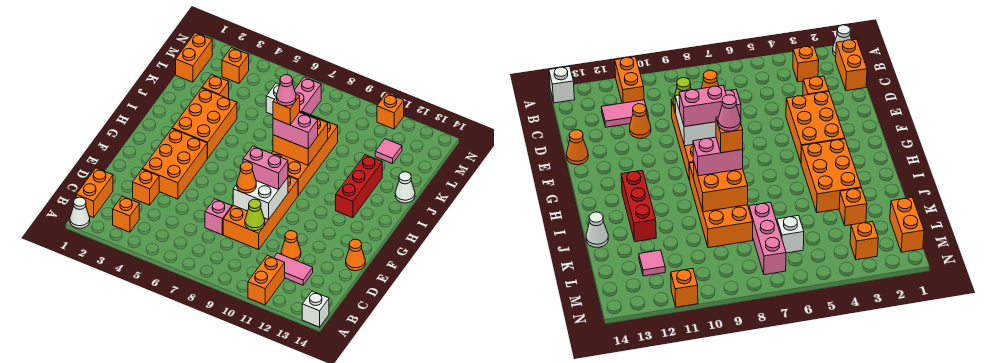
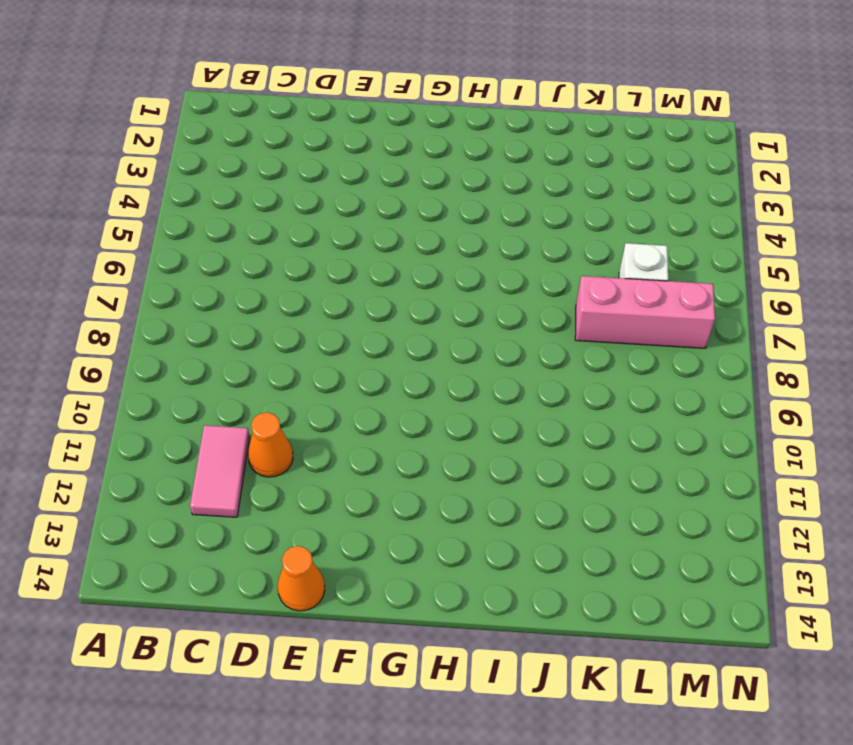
none -> white cone A1 level 1
none -> orange brick A11:B11 level 1
none -> white brick A14 level 1
none -> orange brick B1:C1 level 1

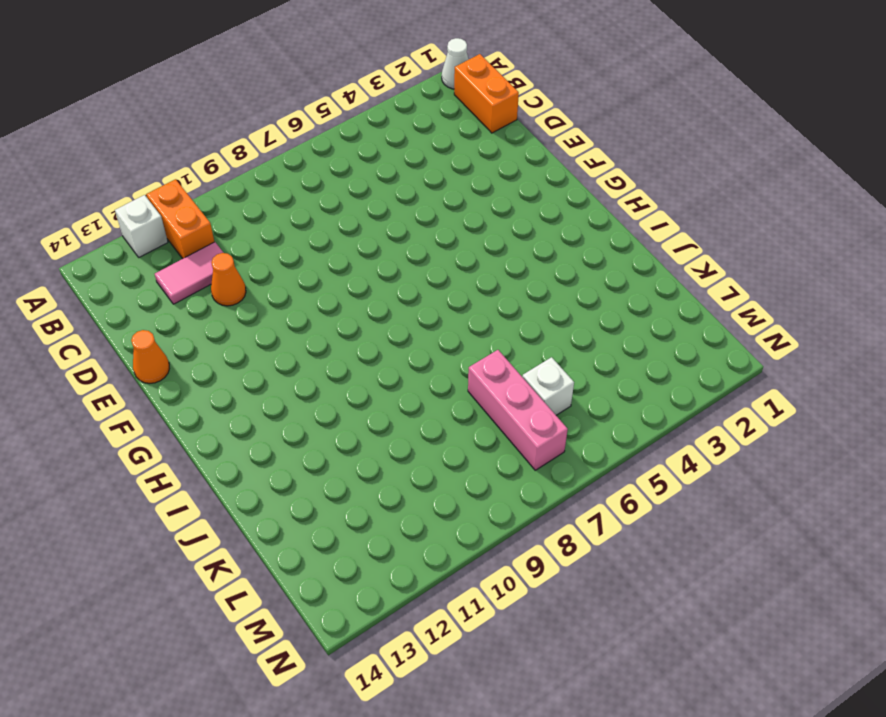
white brick A12 level 1 -> white brick A14 level 1
none -> orange brick B3 level 1
none -> orange brick D3 level 1
none -> pink brick D7 level 1
none -> orange brick D8:G9 level 1

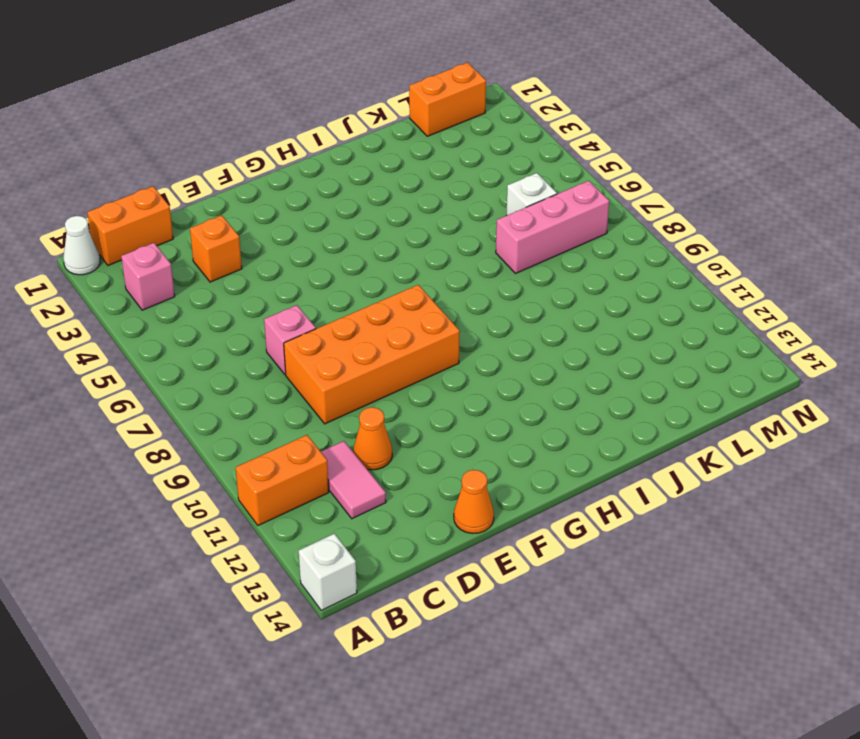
pink brick B3 level 1 -> orange brick B3 level 1
none -> orange brick E3:G4 level 1
none -> orange brick H3:J4 level 1
none -> orange brick H8:K9 level 1
none -> red brick H12:J12 level 1

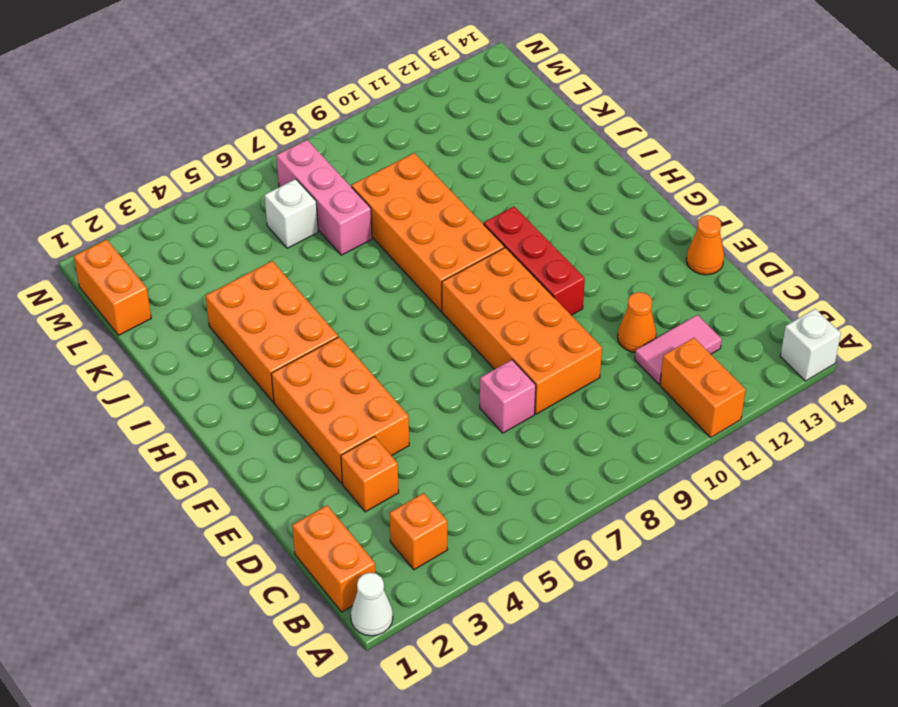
red brick F10:H10 level 1 -> red brick H12:J12 level 1
none -> white cone J14 level 1
none -> orange brick K3 level 1
none -> pink tile L12 level 1
none -> orange brick M3 level 1

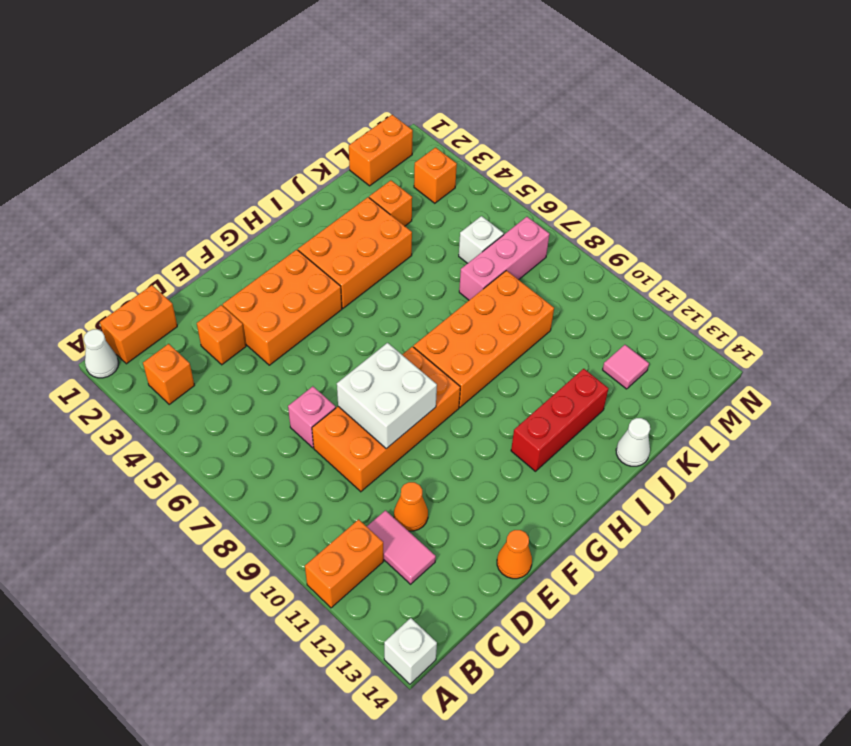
none -> orange brick N11 level 1
none -> lime cone D9 level 2
none -> orange brick I8:J9 level 2
none -> orange cone E8 level 3

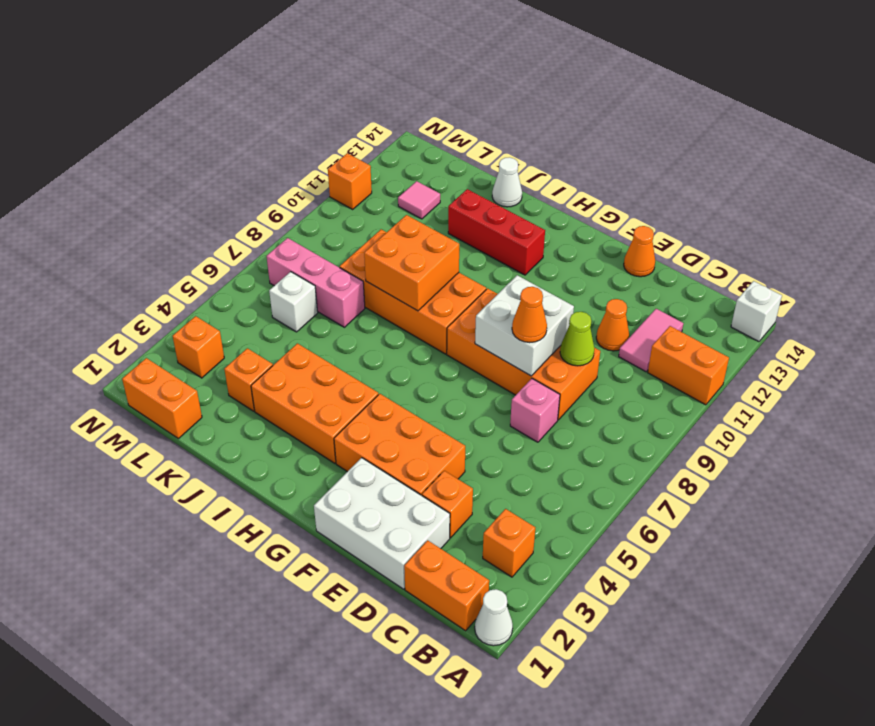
white brick D1:F2 level 1 -> none
none -> pink brick F8:F9 level 3
none -> pink brick I8:I9 level 3
none -> orange brick I8 level 4
none -> pink cone I8 level 5

